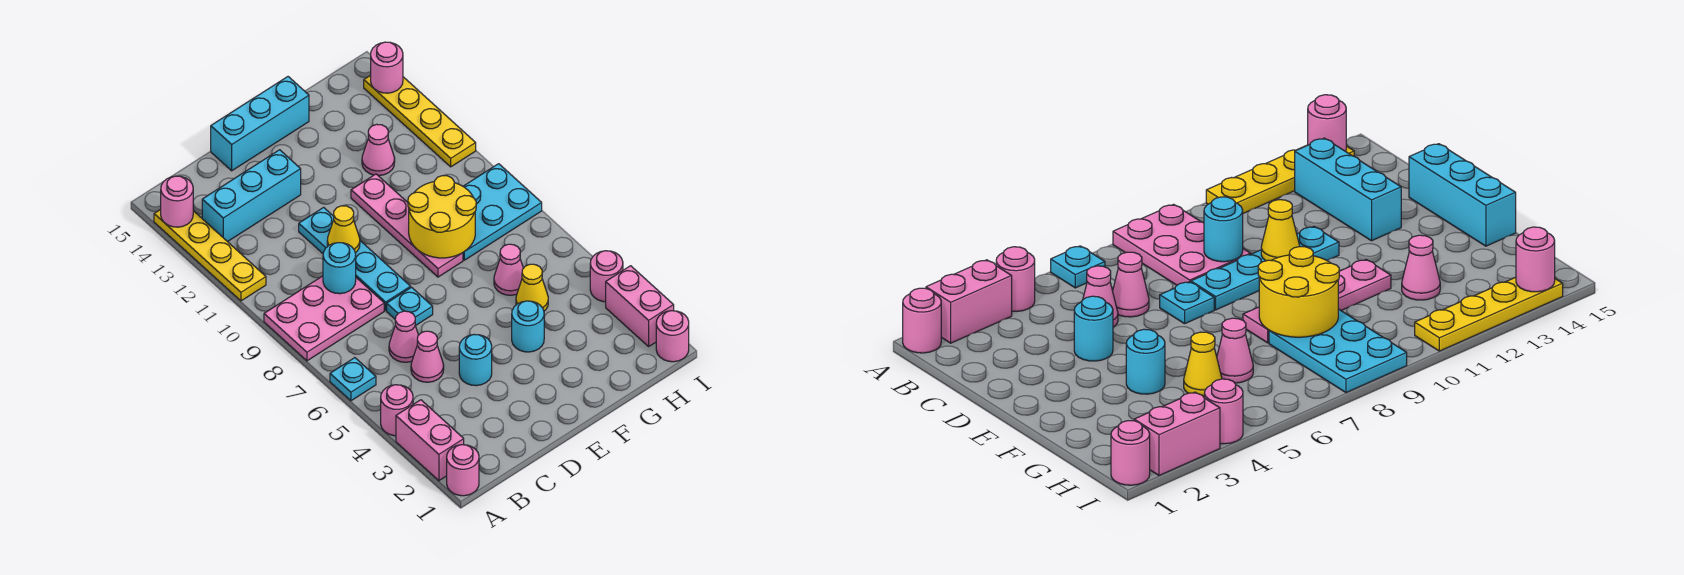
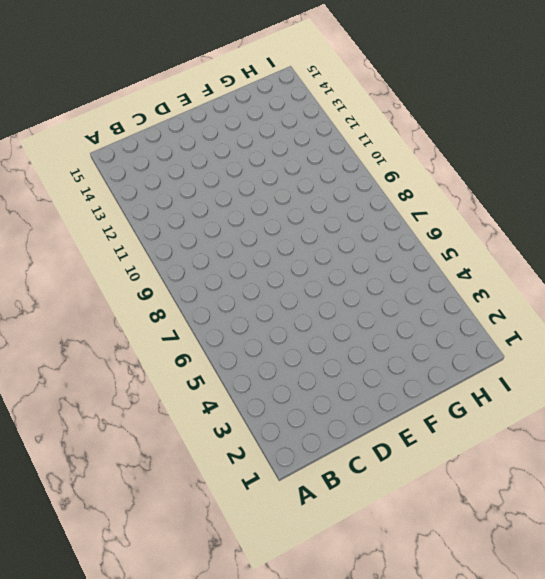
none -> pink round brick A1 level 1
none -> pink brick A2:A3 level 1
none -> pink round brick A4 level 1

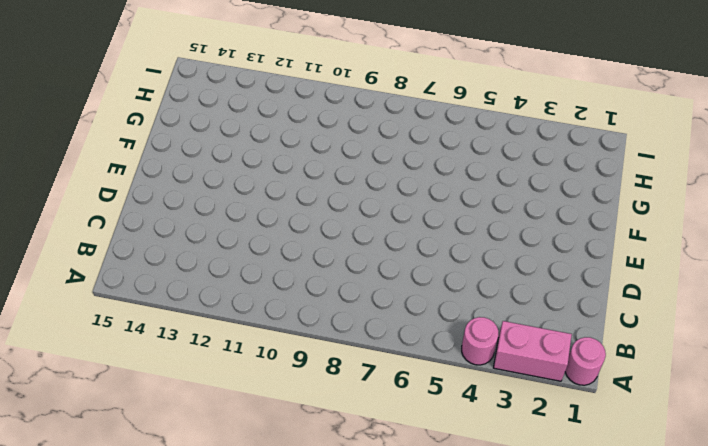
none -> cyan plate A6 level 1
none -> pink plate A8:C9 level 1
none -> yellow plate A11:A14 level 1

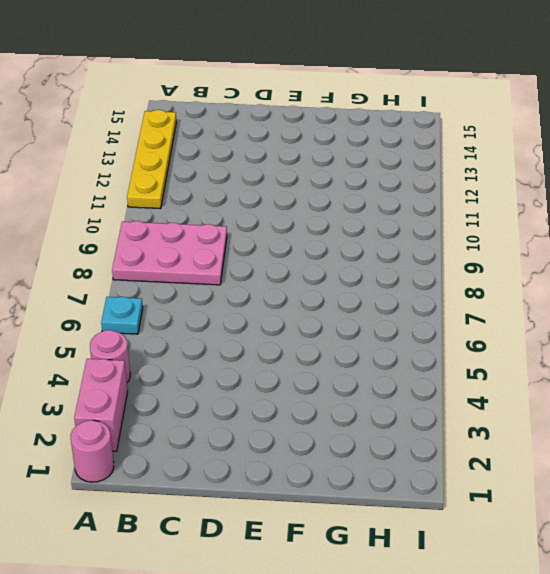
none -> cyan brick B13:D13 level 1
none -> pink cone C5 level 1
none -> pink cone C6 level 1

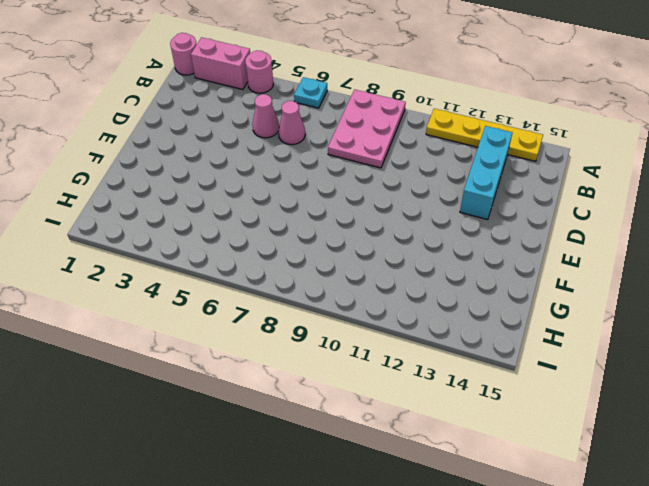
none -> cyan round brick D4 level 1
none -> cyan plate D7 level 1
none -> cyan plate D8:D11 level 1

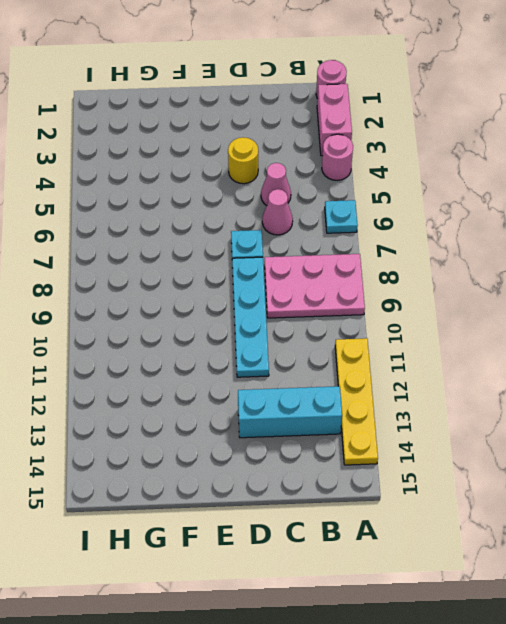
yellow round brick D4 level 1 -> cyan round brick D4 level 1
none -> cyan brick D15:F15 level 1
none -> cyan round brick F4 level 1
none -> pink plate F8:F11 level 1

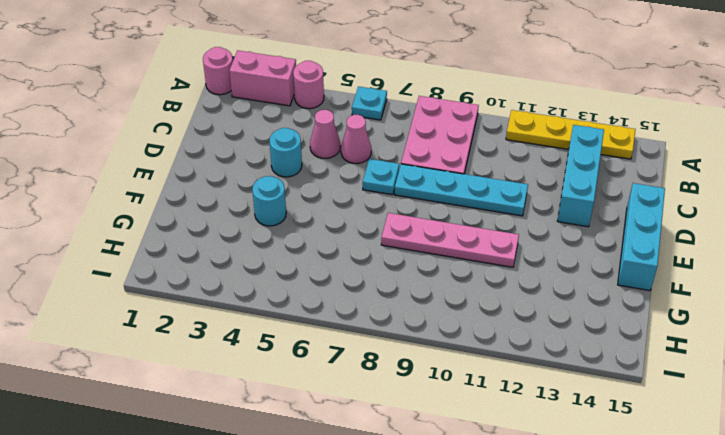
none -> yellow cone G5 level 1
none -> pink cone G6 level 1
none -> cyan plate G8:I9 level 1

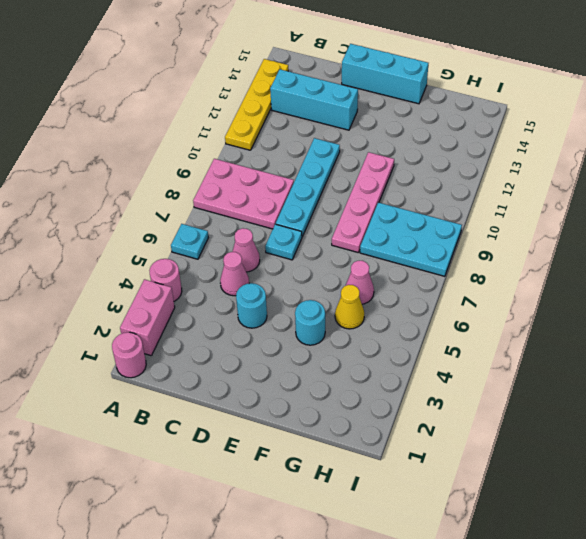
none -> pink cone G12 level 1
none -> pink round brick I1 level 1
none -> pink brick I2:I3 level 1

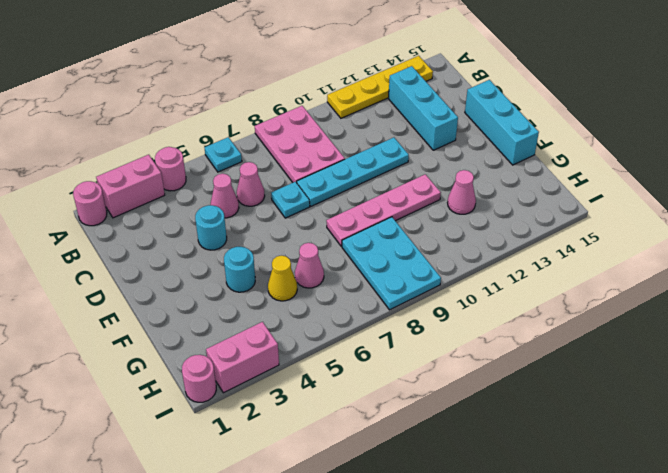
none -> pink round brick I4 level 1
none -> yellow plate I11:I14 level 1
none -> pink round brick A14 level 2

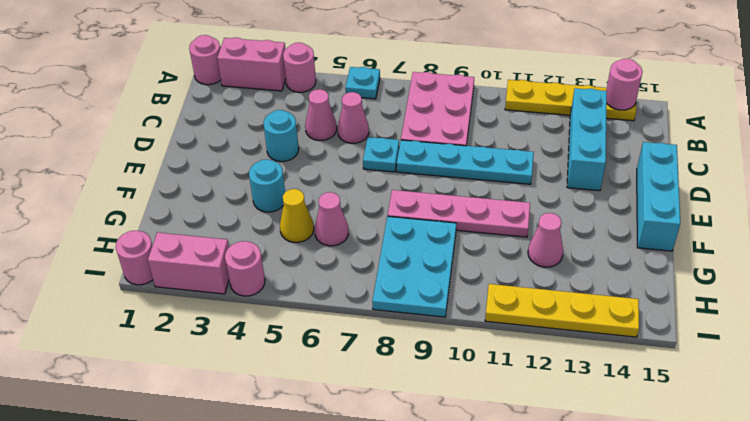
none -> cyan round brick C9 level 2
none -> yellow cone D10 level 2
none -> yellow round brick F8:G9 level 2

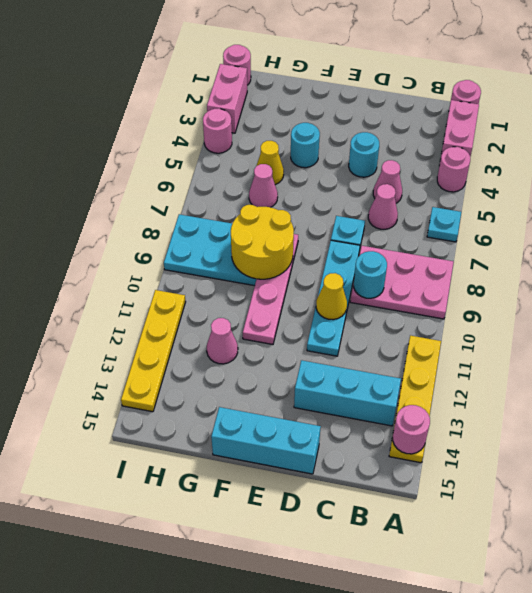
none -> pink round brick I14 level 2

